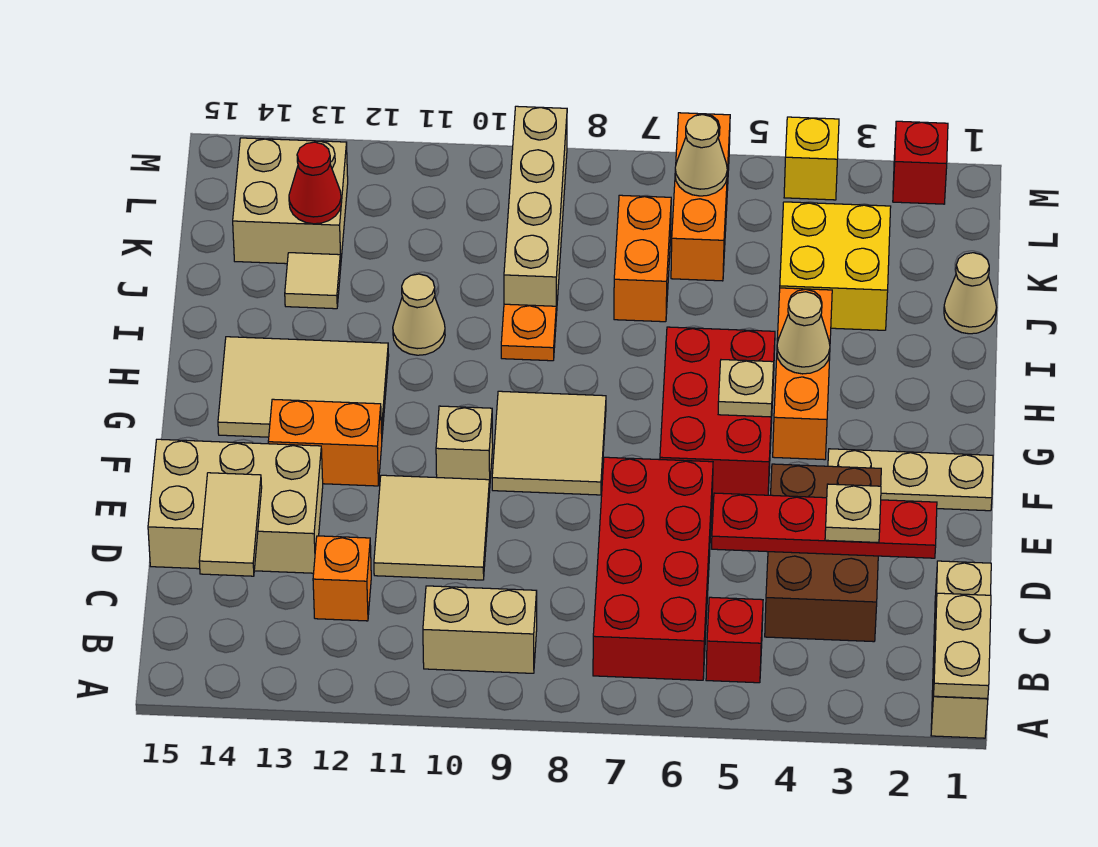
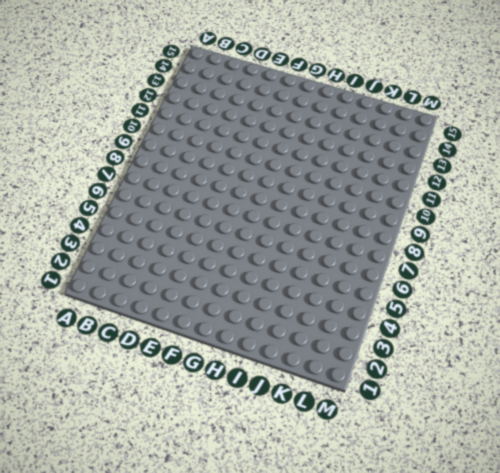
none -> tan brick A1:C1 level 1
none -> red brick B5 level 1
none -> red brick B6:E7 level 1
none -> tan brick B9:B10 level 1

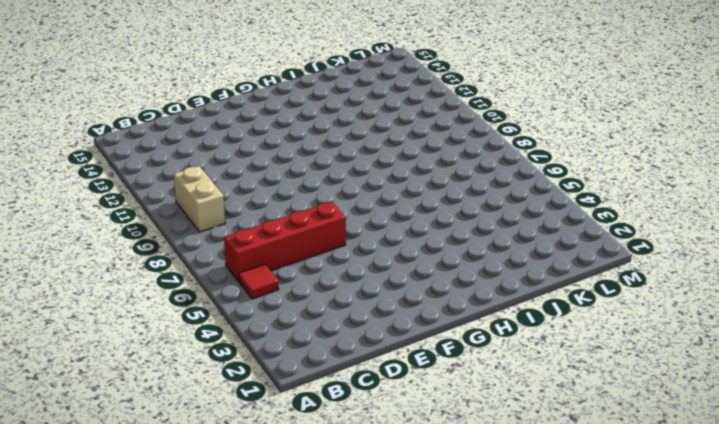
red tile B5 level 1 -> red brick B5 level 1
red brick B6:E6 level 1 -> red brick B6:E7 level 1
none -> tan brick A1:C1 level 1
none -> brown brick C3:E4 level 1
none -> orange brick C12 level 1
none -> tan tile D10:E11 level 1

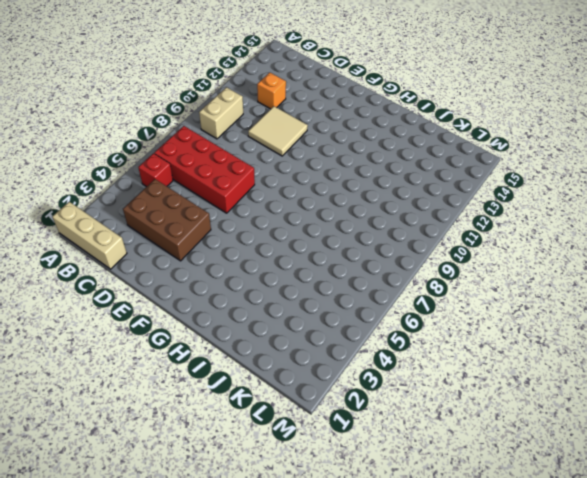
none -> tan brick D13:E15 level 1
none -> tan plate F1:F3 level 1
none -> red brick F5:H6 level 1
none -> tan tile F8:G9 level 1

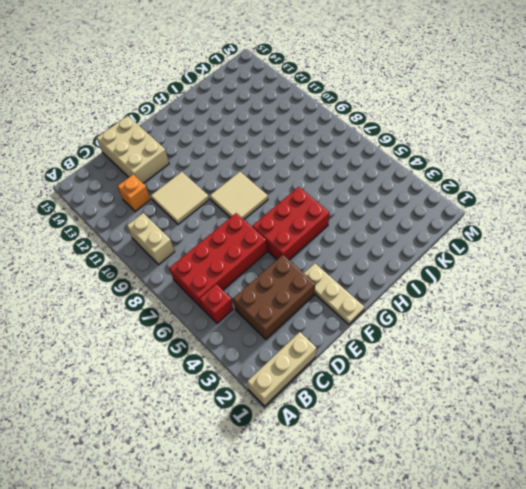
none -> tan brick F10 level 1
none -> orange brick F12:F13 level 1
none -> orange brick G4:I4 level 1
none -> tan tile G12:H14 level 1

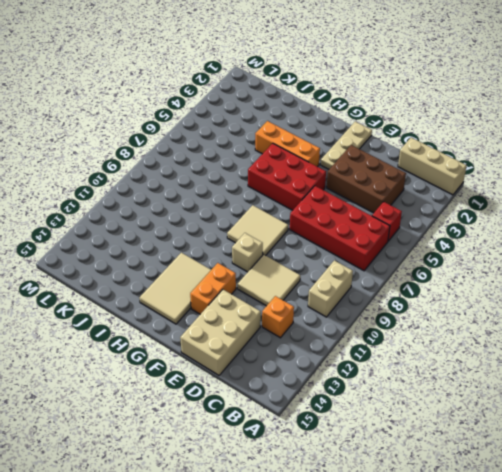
none -> orange plate I9 level 1
none -> tan cone I11 level 1
none -> tan cone J1 level 1
none -> yellow brick J3:K4 level 1

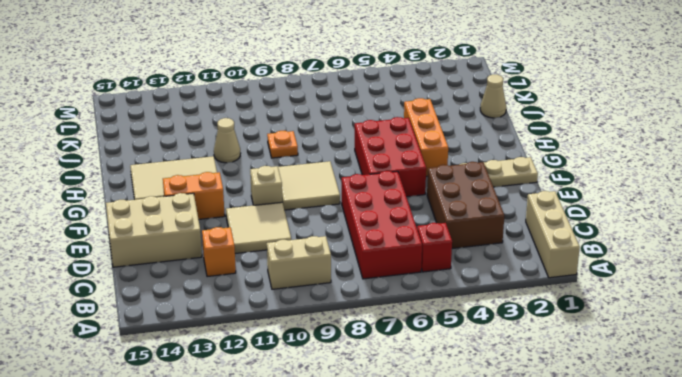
none -> yellow brick J3:K4 level 1
none -> orange brick J7:K7 level 1
none -> tan brick J9:M9 level 1
none -> tan tile J13 level 1

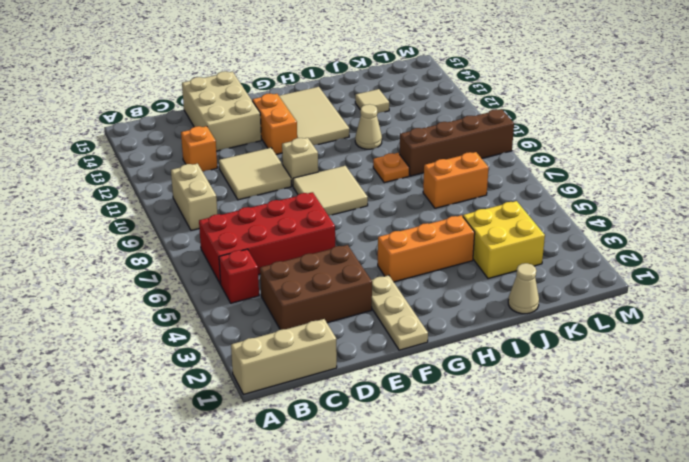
brown brick J9:M9 level 1 -> tan brick J9:M9 level 1
none -> red brick F5:H6 level 1
none -> orange brick K6:M6 level 1
none -> tan brick K13:L14 level 1
none -> red brick M2 level 1

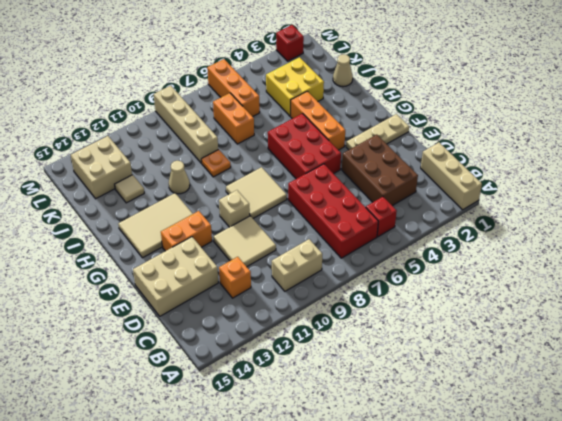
none -> yellow brick M4 level 1
none -> tan plate A1:B1 level 2
none -> tan tile C14:D14 level 2
none -> red plate D2:D5 level 2

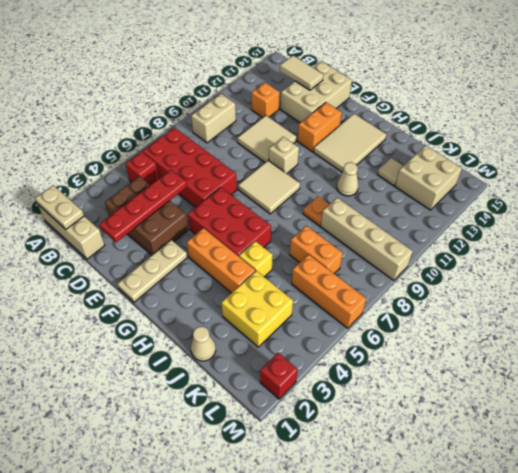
yellow brick I5 level 1 -> yellow brick M4 level 1
none -> tan plate G5 level 2
none -> tan cone H4 level 2
none -> red cone K13 level 2
none -> tan cone L6 level 2

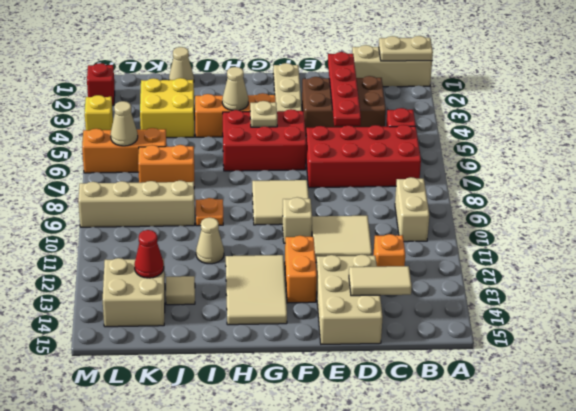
none -> tan plate D3 level 3

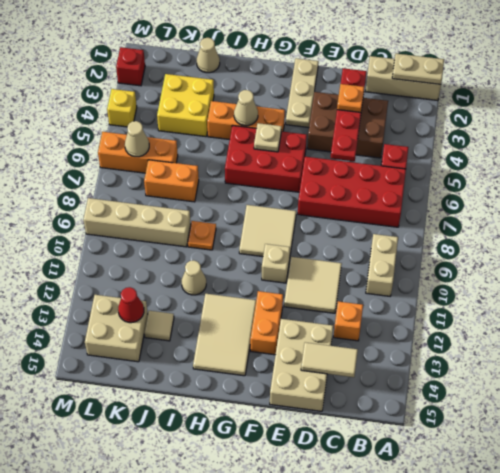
orange plate D3 level 3 -> tan plate D3 level 3

